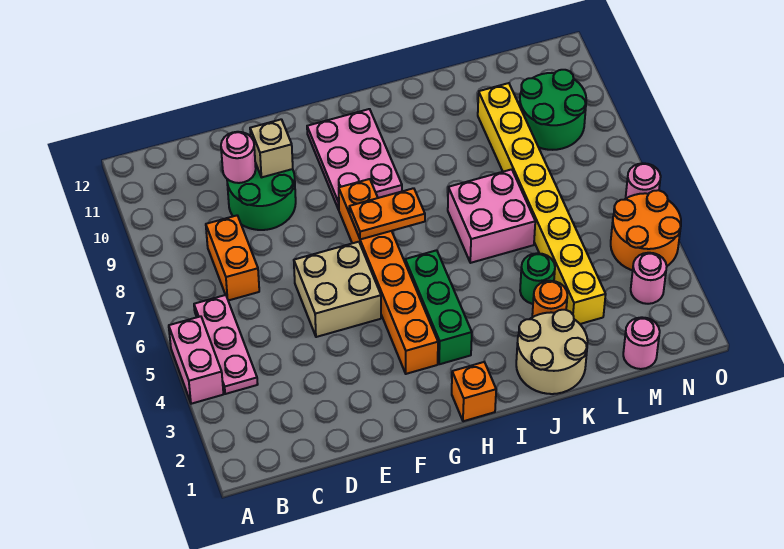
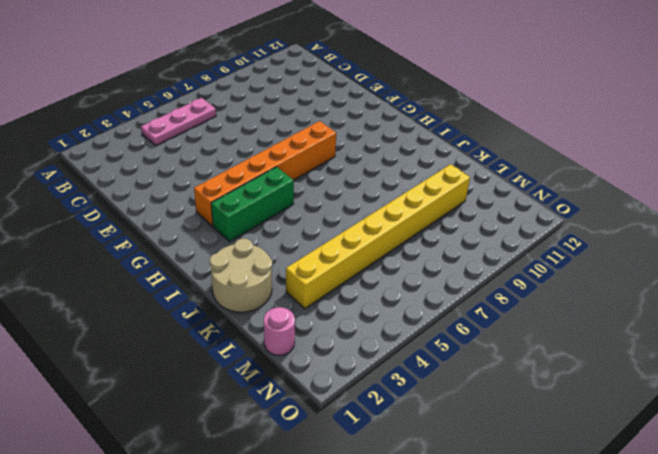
none -> pink brick A4:A5 level 1
none -> orange brick C7:C8 level 1
none -> green round brick D9:E10 level 1

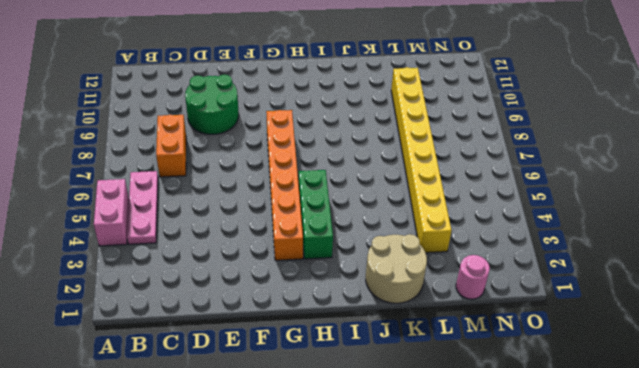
none -> tan brick E5:F6 level 1
none -> pink plate G9:H11 level 1
none -> orange brick H1 level 1

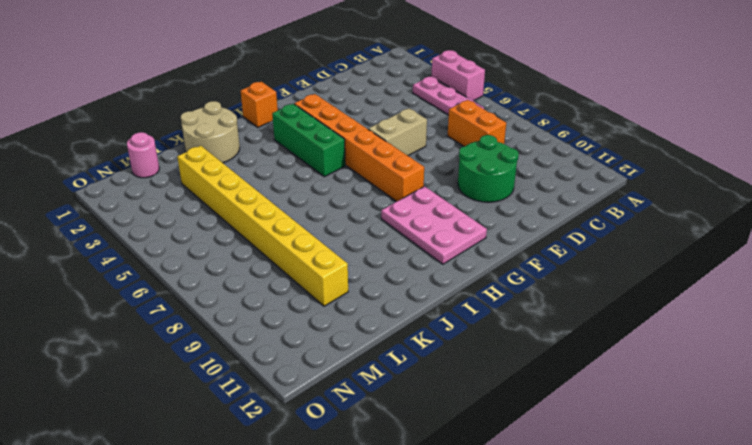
tan brick E6:F6 level 1 -> tan brick E5:F6 level 1
none -> pink brick J6:K7 level 1
none -> orange round brick K3 level 1
none -> green round brick K4 level 1

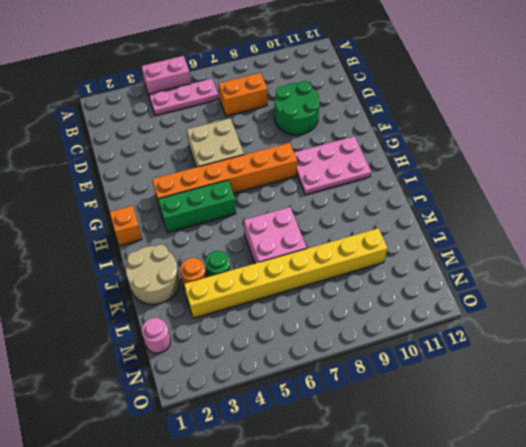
none -> green round brick M9:N10 level 1
none -> pink round brick N3 level 1
none -> orange round brick N4:O5 level 1

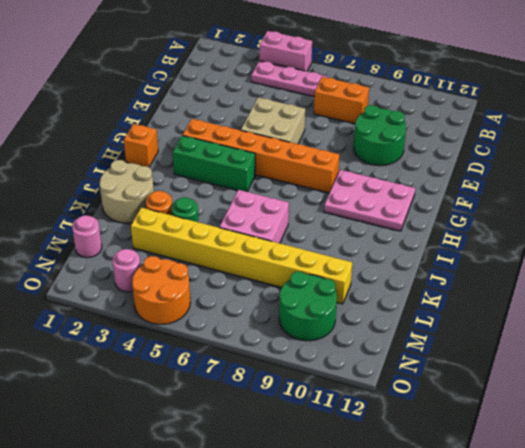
none -> pink round brick O6 level 1
none -> pink round brick D10 level 2
none -> tan brick E10 level 2

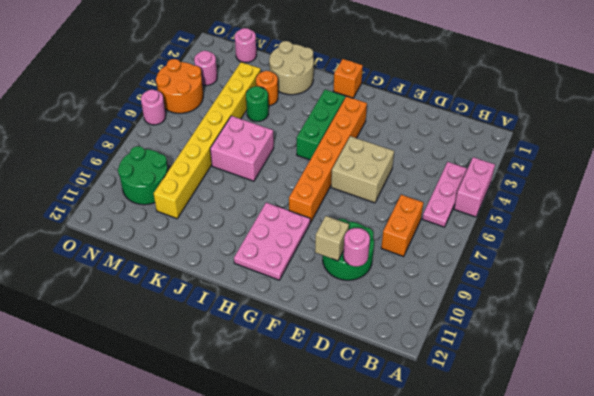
none -> orange plate G7:H7 level 2

